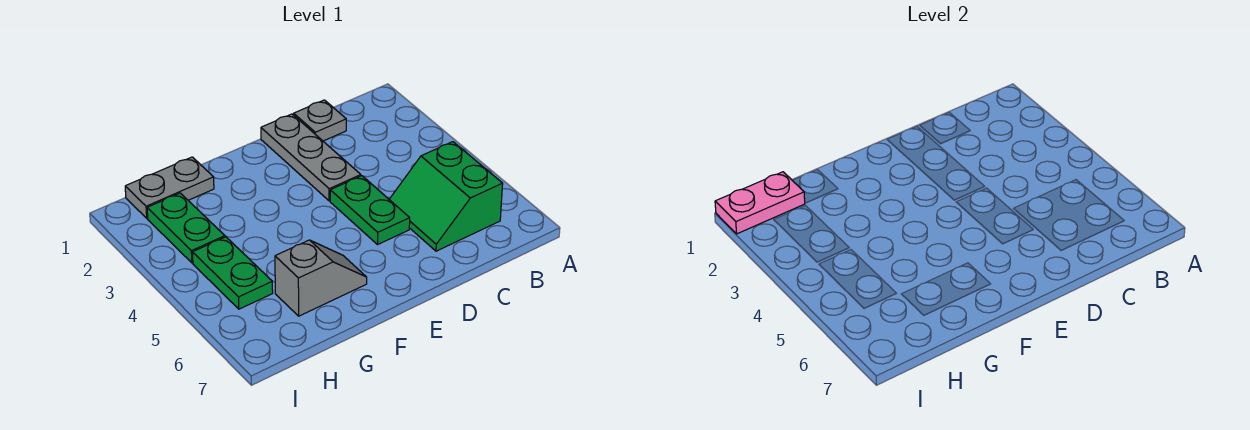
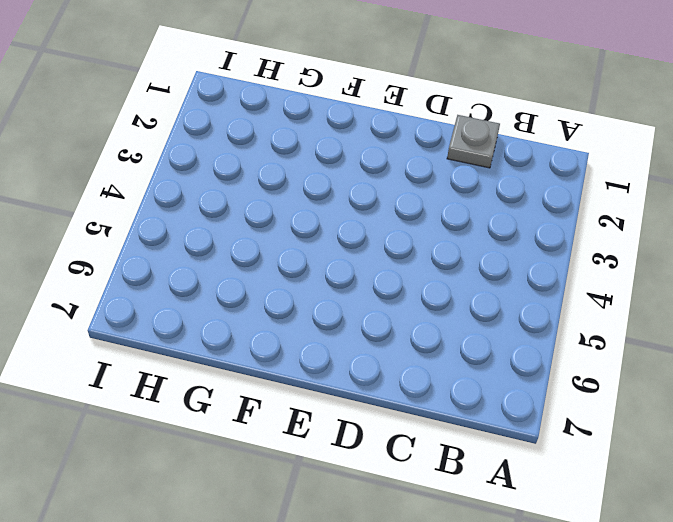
none -> green slope B5:C6 level 1 top B
none -> grey plate D1:D3 level 1

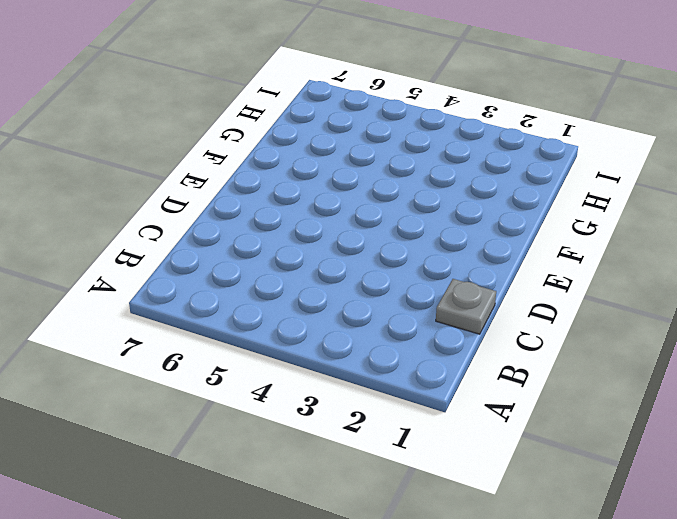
none -> green slope B5:C6 level 1 top B
none -> grey plate D1:D3 level 1

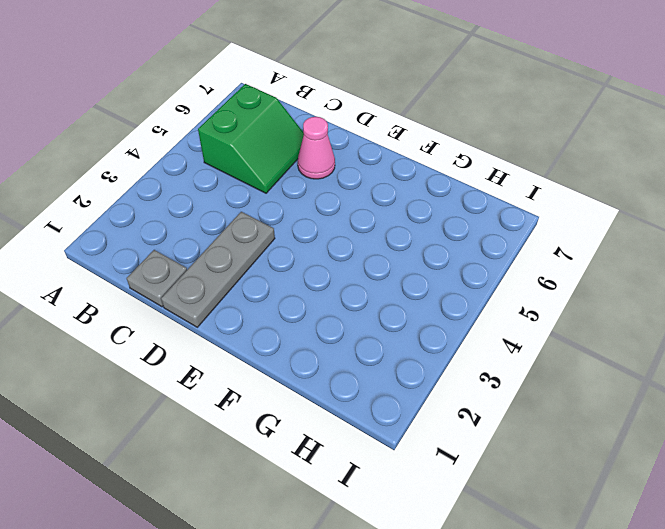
pink cone D6 level 1 -> none
none -> green plate D4:D5 level 1
none -> grey slope F6:G6 level 1 top G

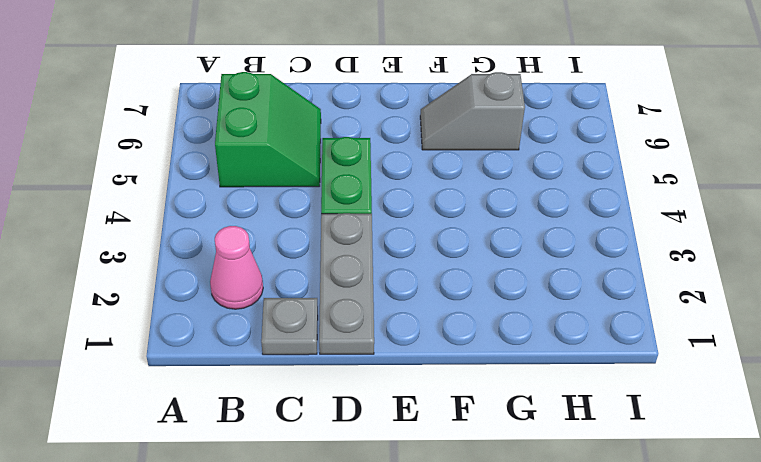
pink cone B2 level 1 -> none
none -> grey plate G1:H1 level 1
none -> green plate H2:H3 level 1

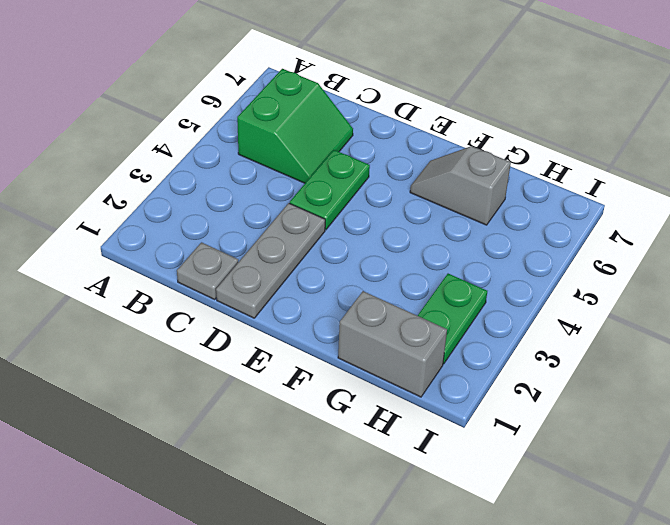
grey brick G1:H1 level 1 -> grey plate G1:H1 level 1
none -> green plate H4:H5 level 1
none -> pink plate H1:I1 level 2

